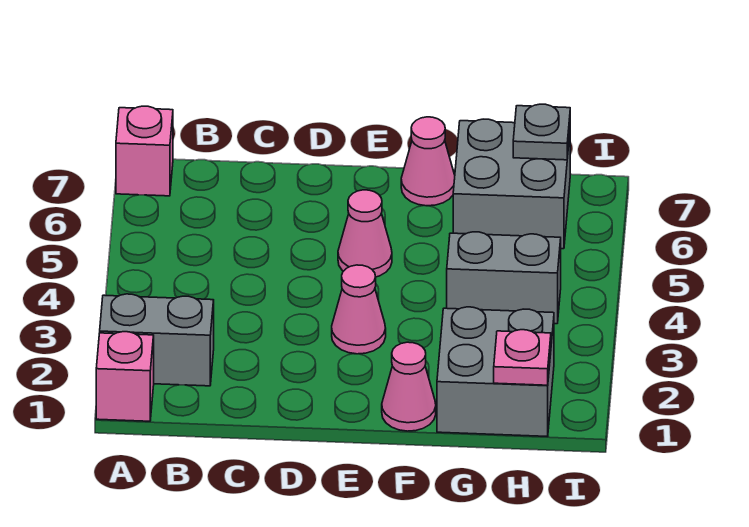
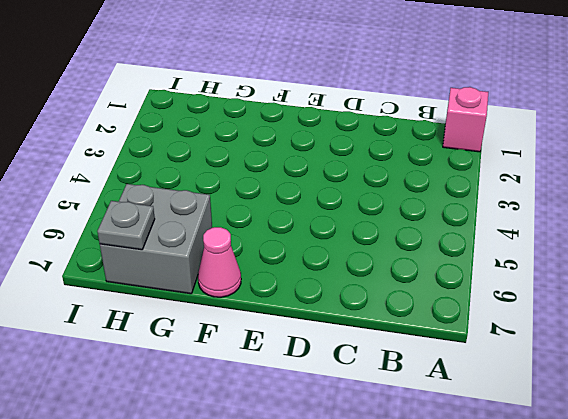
none -> grey brick A2:B2 level 1
none -> pink brick A7 level 1
none -> pink cone E3 level 1

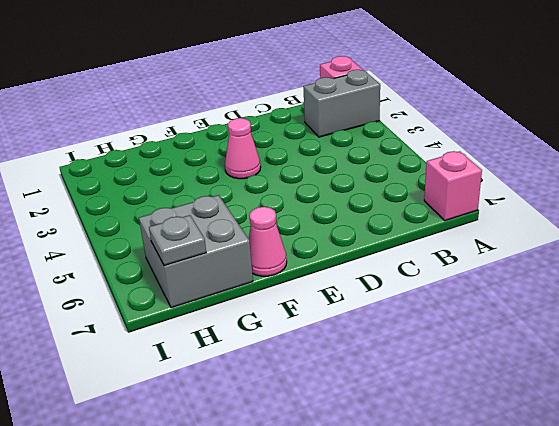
none -> pink cone E5 level 1
none -> pink cone F1 level 1
none -> grey brick G1:H2 level 1

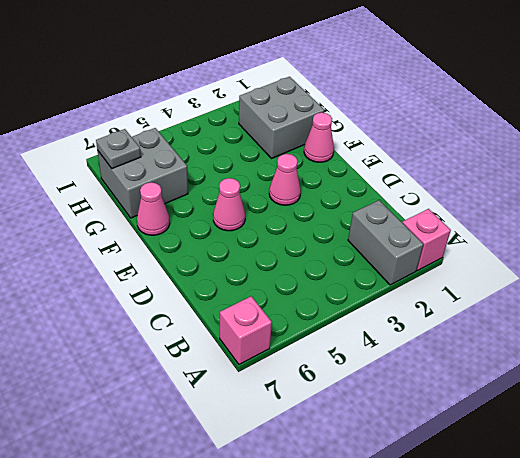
none -> grey brick G4:H4 level 1
none -> pink plate H1 level 2

